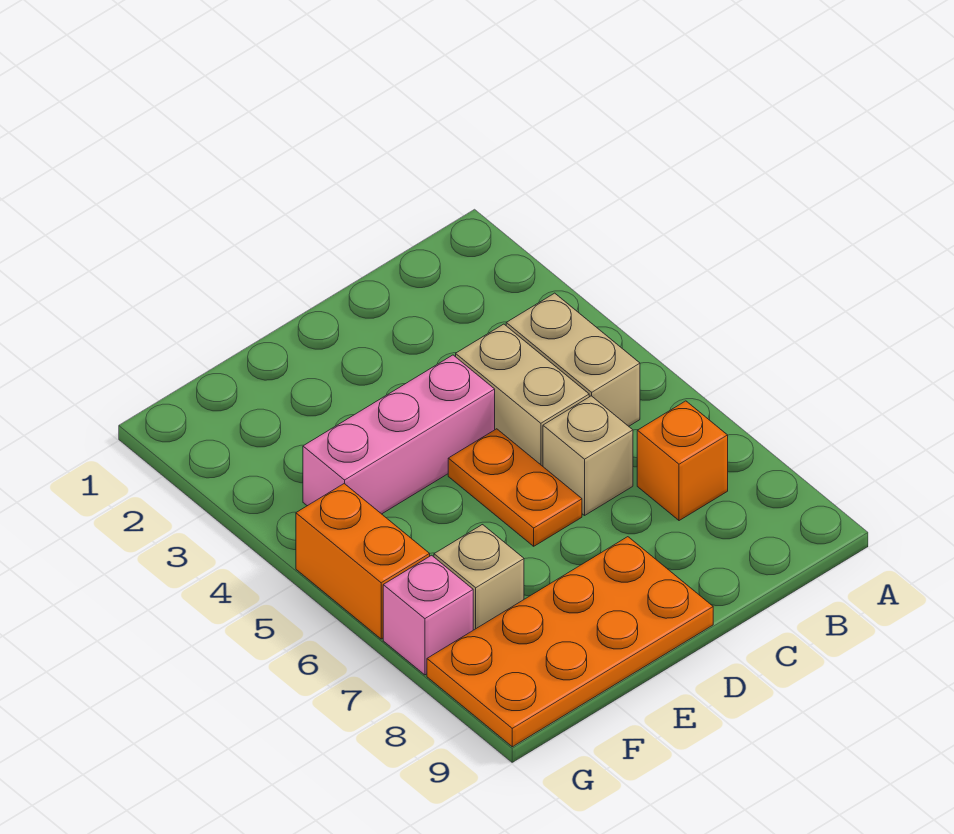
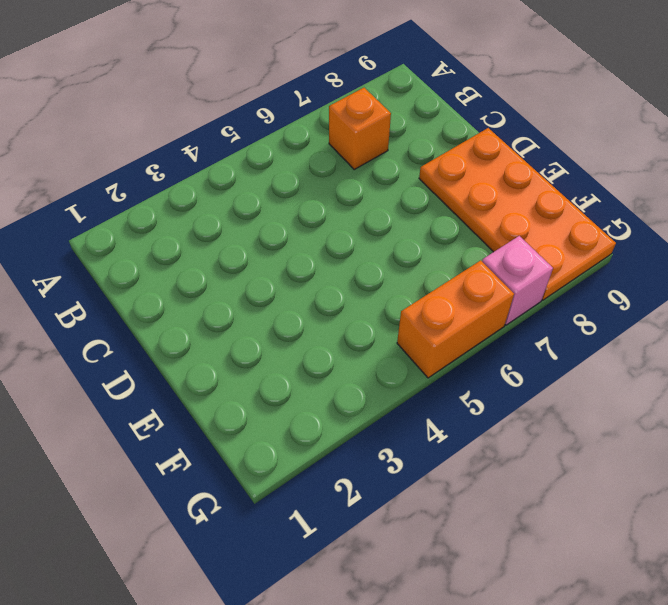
none -> tan brick B4:B5 level 1
none -> tan brick C4:C5 level 1

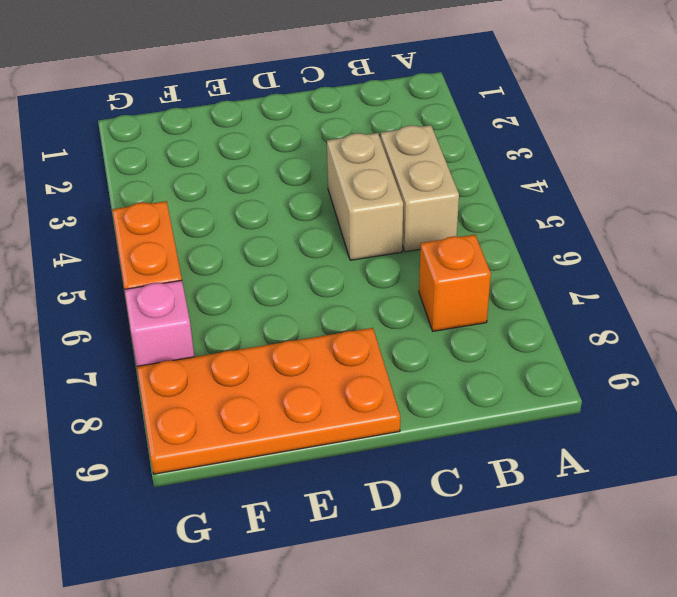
none -> tan brick C6 level 1
none -> pink brick D4:F4 level 1

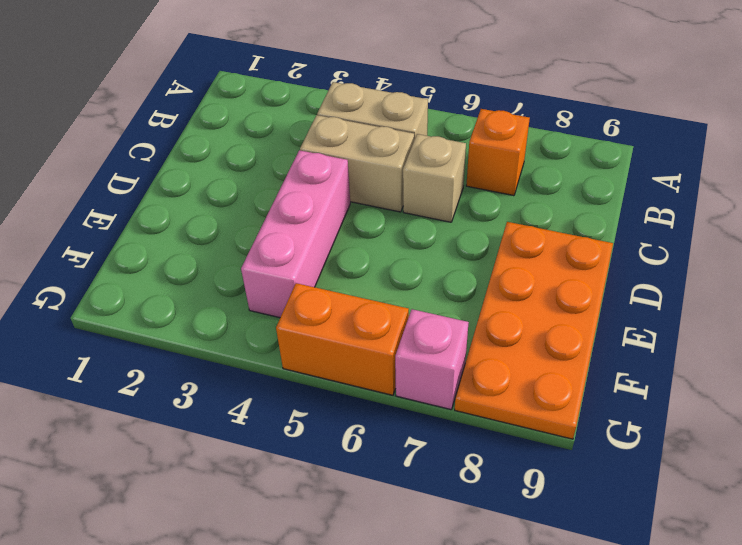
none -> orange plate D5:D6 level 1
none -> tan brick F7 level 1

